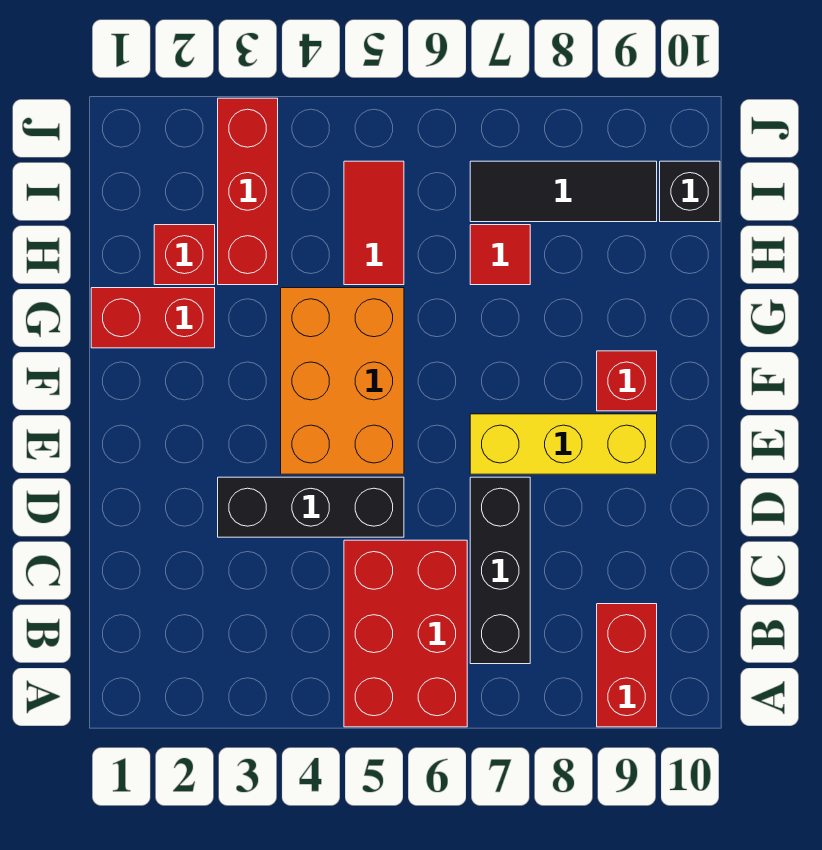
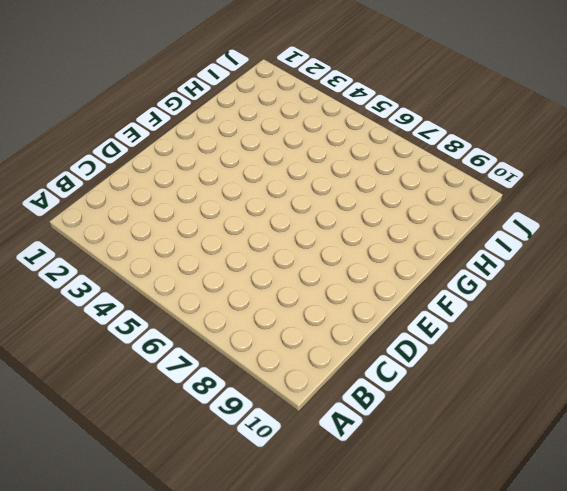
none -> red brick A5:C6 level 1
none -> red brick A9:B9 level 1
none -> black brick B7:D7 level 1

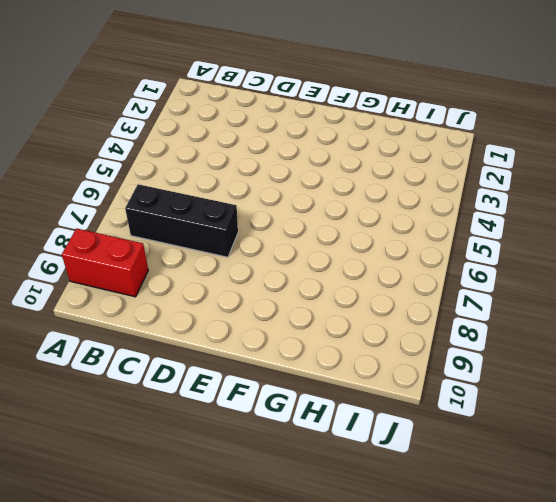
none -> red brick A5:C6 level 1
none -> black brick D3:D5 level 1
none -> orange brick E4:G5 level 1

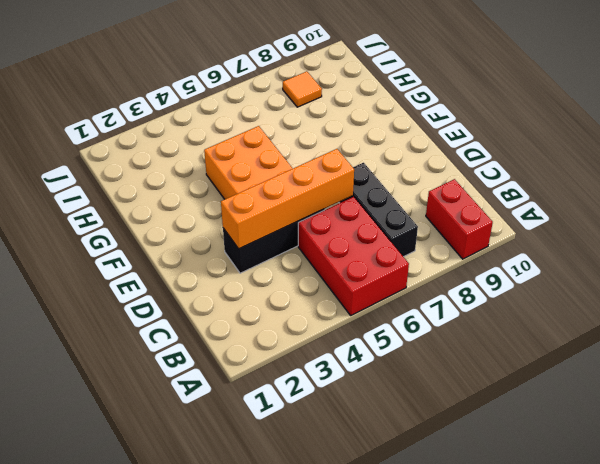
orange brick D3:D6 level 2 -> none
orange tile I8 level 1 -> black tile I7:I9 level 1
none -> yellow brick E7:E9 level 1
none -> red brick F9 level 1
none -> red brick G1:G2 level 1

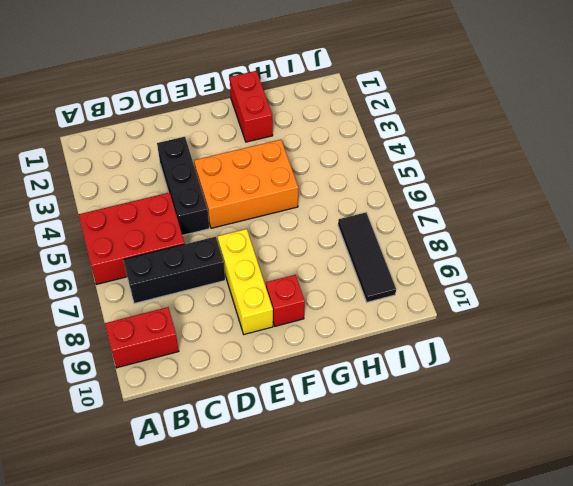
none -> red brick H2 level 1
none -> red brick H3:J3 level 1
none -> red tile H5:I5 level 1

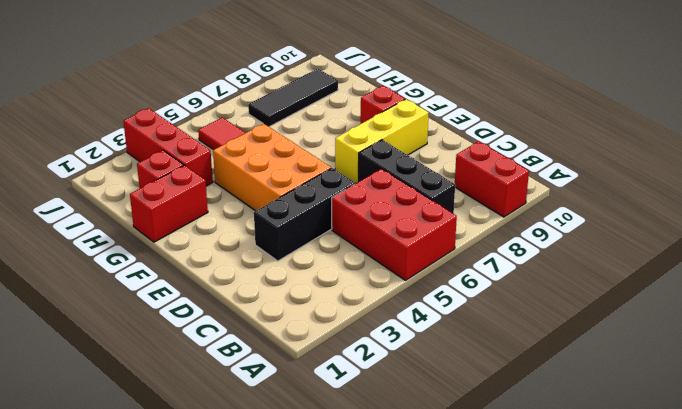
none -> red tile H7 level 1
none -> black brick I10 level 1

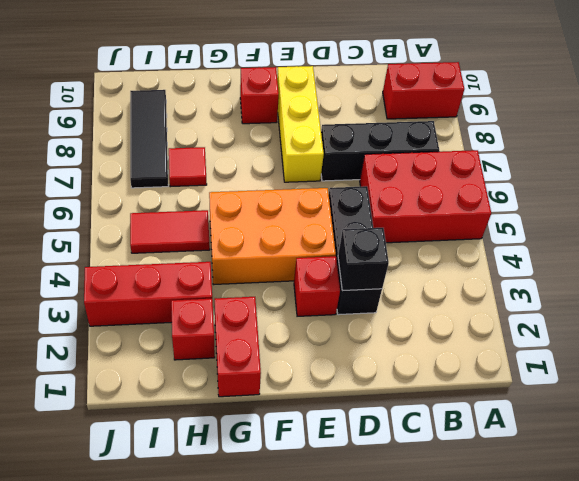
black brick D3 level 2 -> black brick I10 level 1
red brick E3 level 1 -> none

